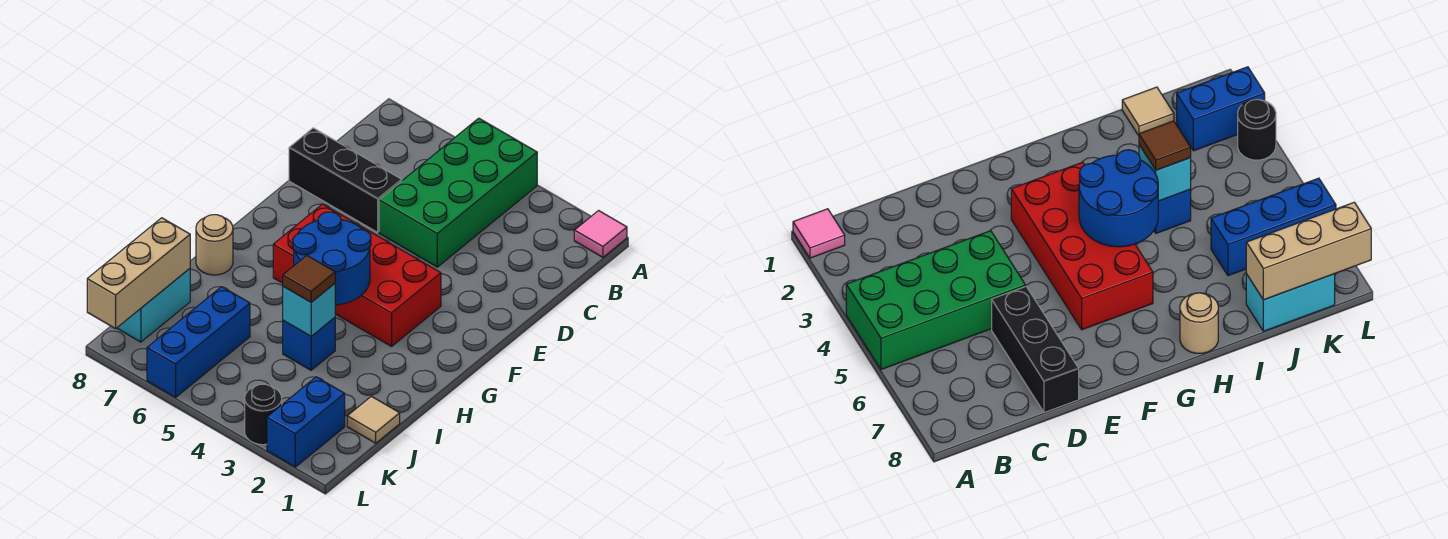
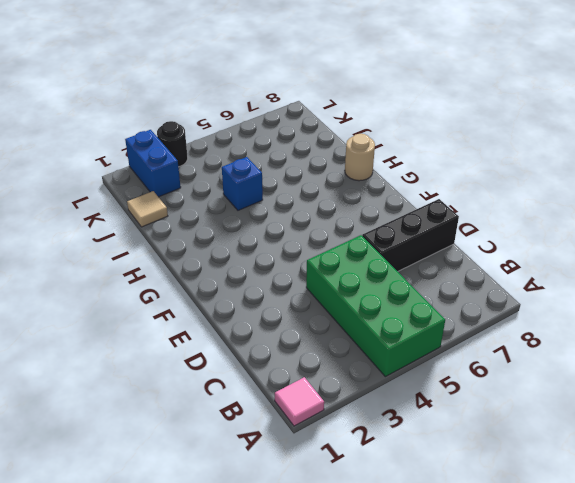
none -> red brick F3:G6 level 1
none -> blue brick J6:L6 level 1
none -> cyan brick J8:K8 level 1

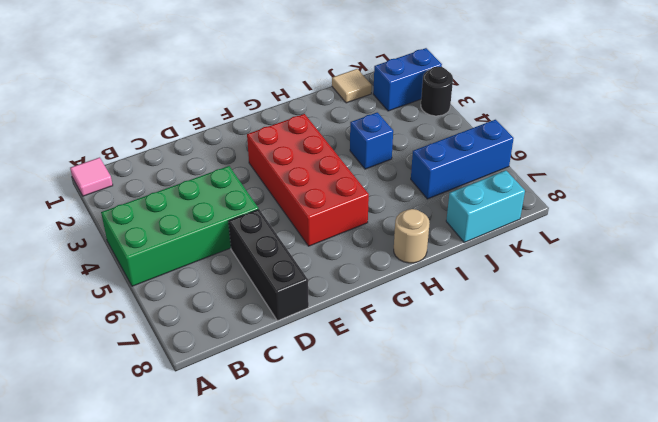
none -> blue round brick G4:H5 level 2
none -> cyan brick I4 level 2
none -> tan brick J8:L8 level 2

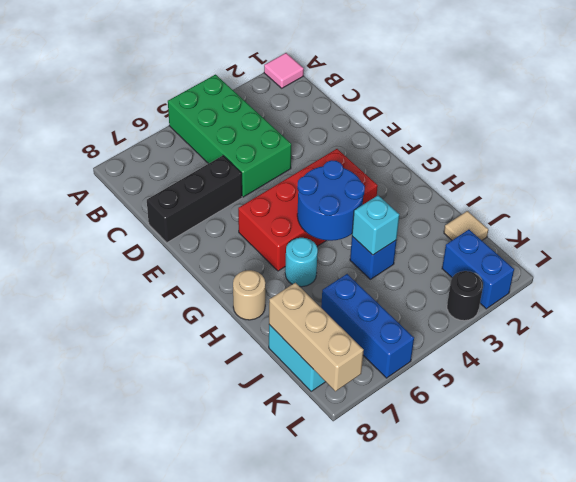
cyan round brick H6 level 1 -> none
none -> brown tile I4 level 3

